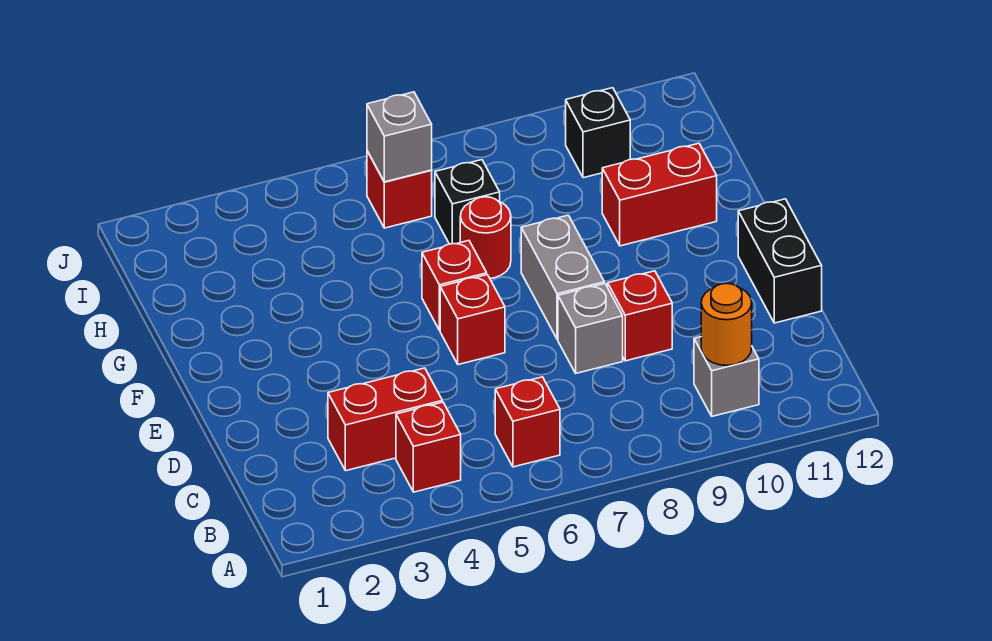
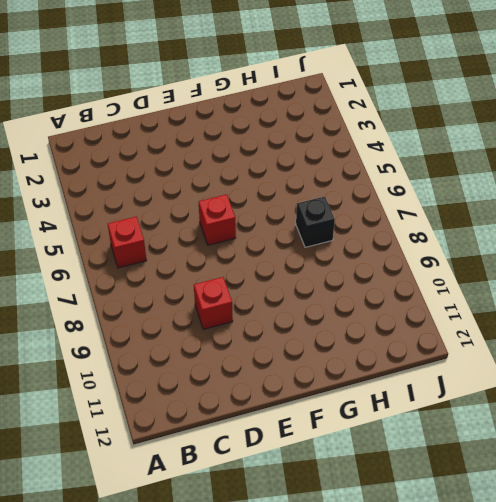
none -> red brick B4 level 1
none -> grey brick B10 level 1
none -> red brick C3:C4 level 1

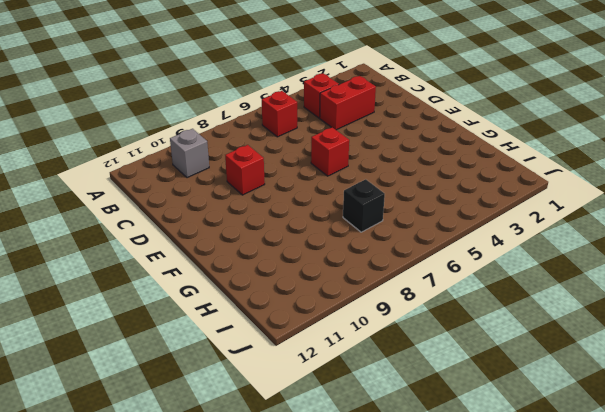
none -> grey brick D8 level 1
none -> black brick D12:E12 level 1
none -> grey brick E8:F8 level 1

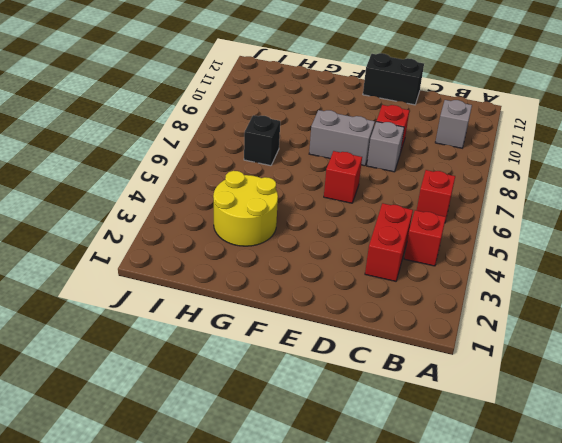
yellow round brick G3:H4 level 1 -> none
none -> red brick F6 level 1
none -> red round brick G7 level 1
none -> red brick G10:G11 level 1

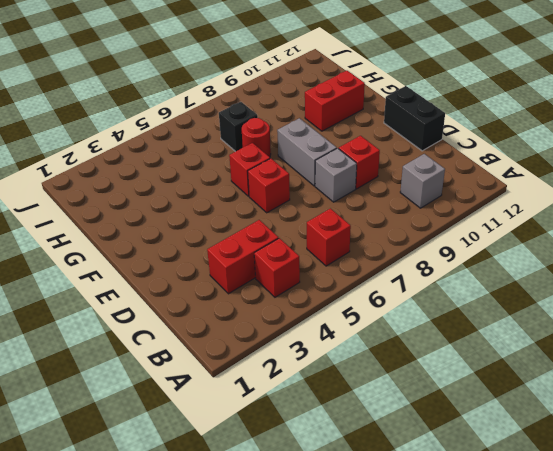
none -> red brick I6 level 1
none -> black brick I10 level 1
none -> orange round brick B10 level 2

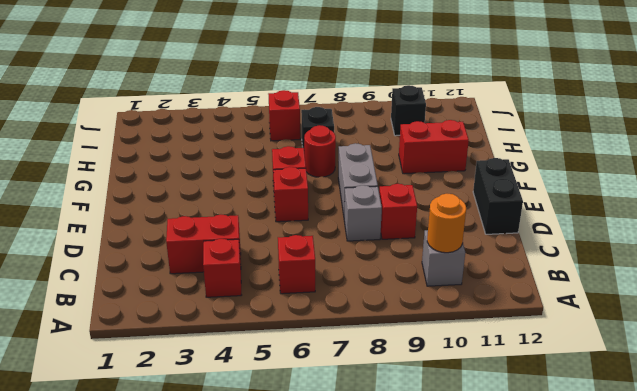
none -> grey brick I6 level 2

